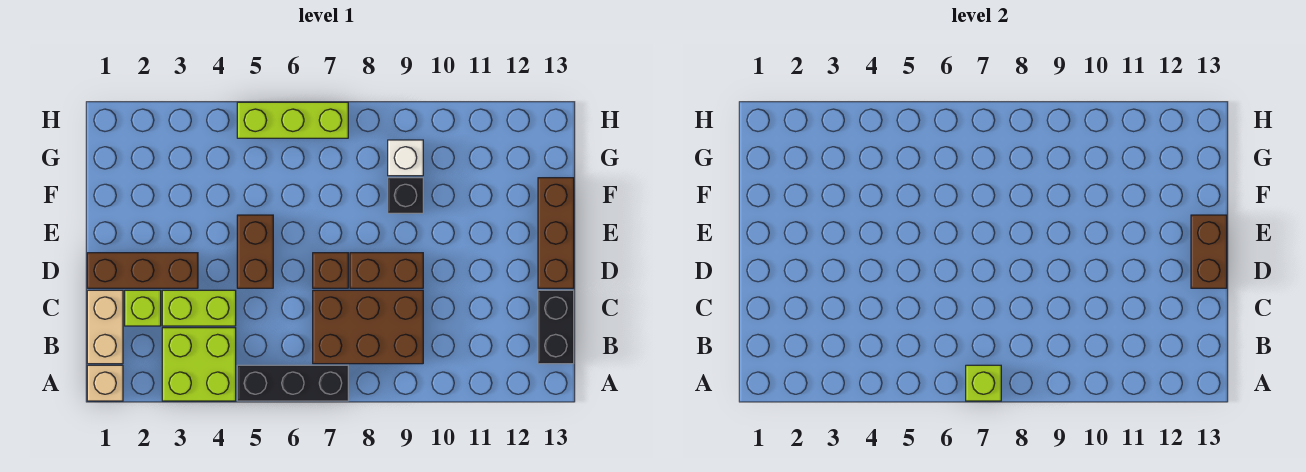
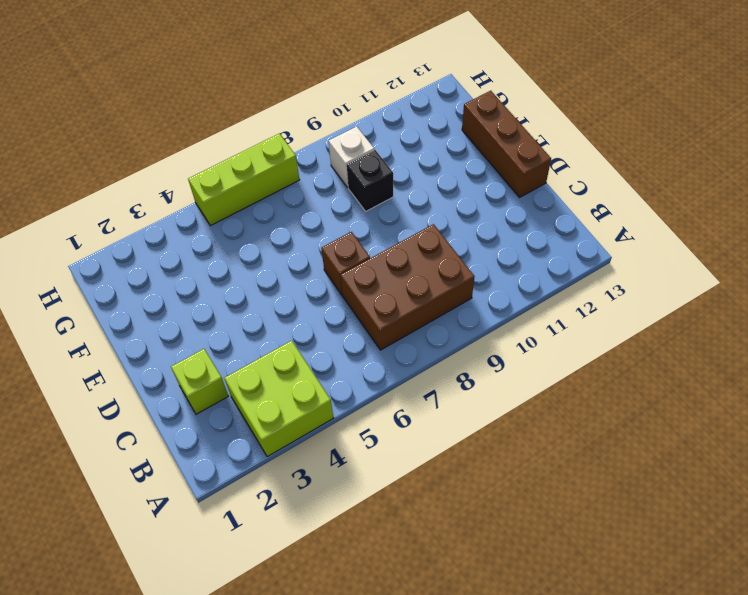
none -> tan brick A1 level 1
none -> black brick A5:A7 level 1
none -> tan brick B1:C1 level 1

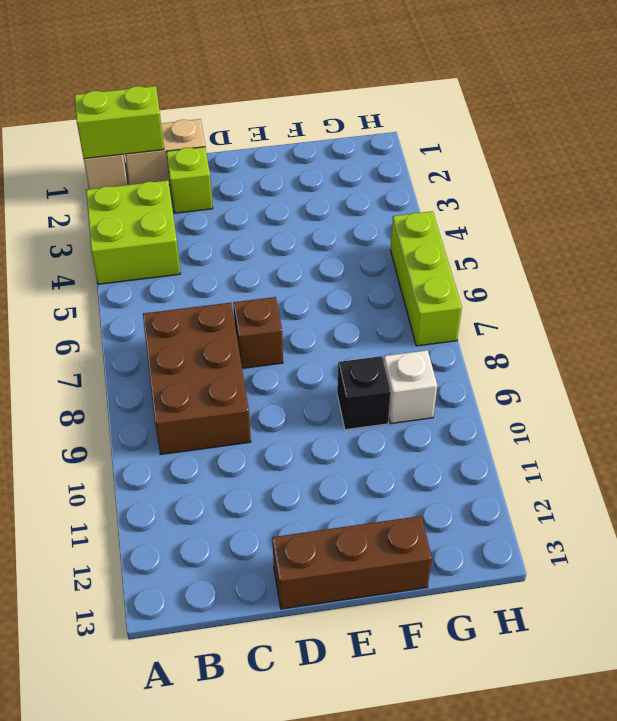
lime brick A1:B1 level 2 -> lime brick C3:C4 level 1
none -> black brick A5:A7 level 1
none -> black brick B13:C13 level 1
none -> brown brick D1:D3 level 1

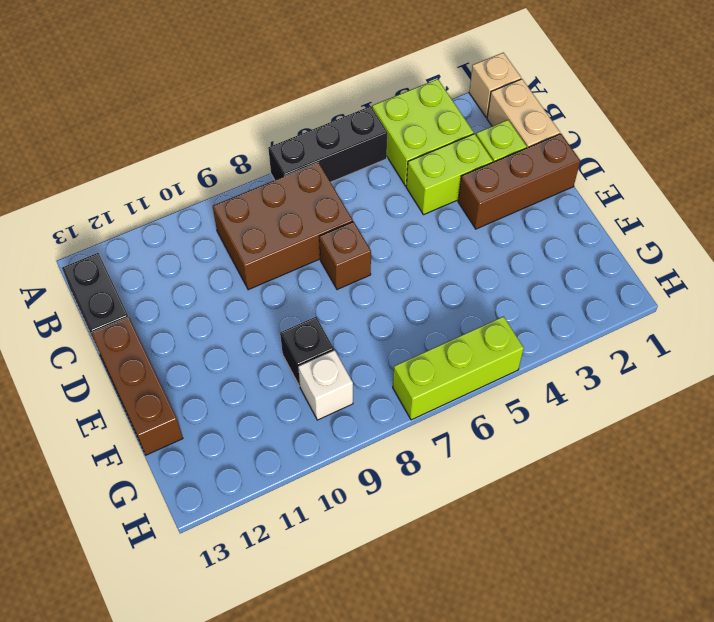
none -> brown brick D5:E5 level 1
none -> brown brick D8:D9 level 1
none -> lime brick A7 level 2

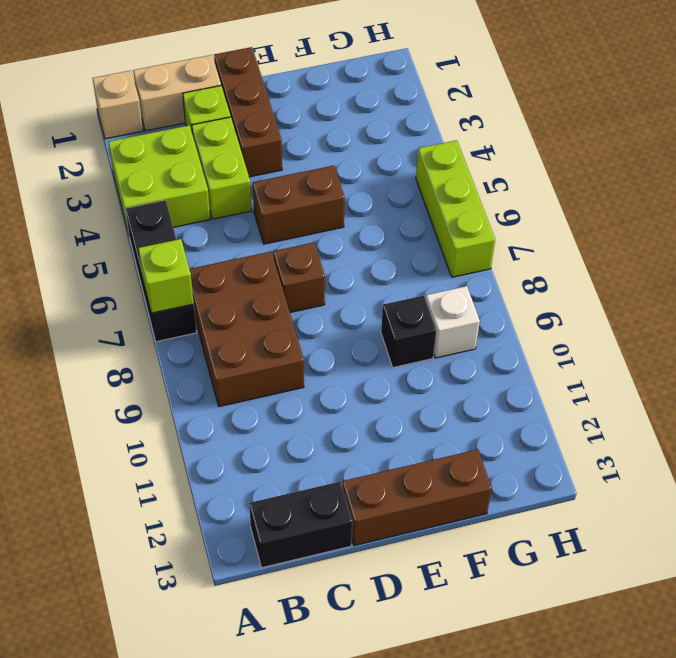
none -> brown brick D8:D9 level 1
none -> brown brick D13:E13 level 2

